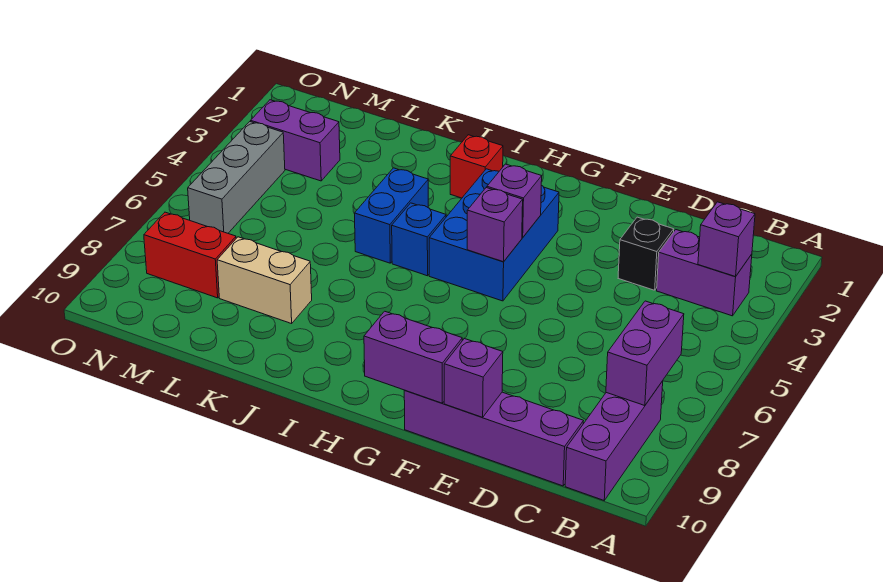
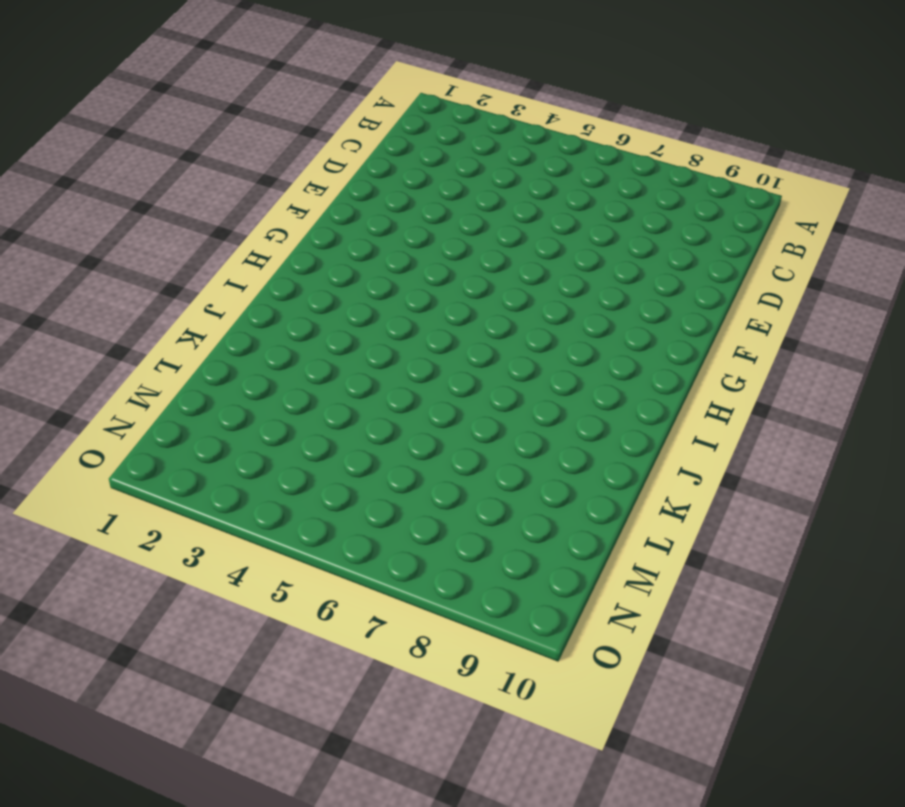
none -> purple brick B3:C3 level 1
none -> purple brick B8:B10 level 1
none -> purple brick C10:F10 level 1

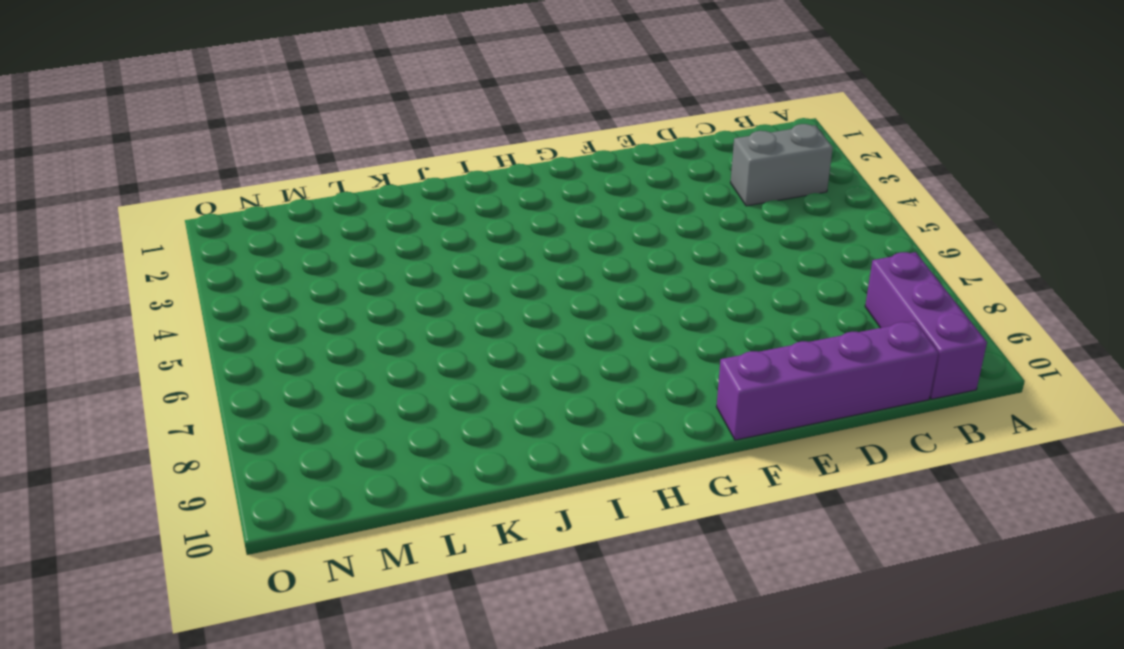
grey brick B3:C3 level 1 -> purple brick B3:C3 level 1
none -> black brick D3 level 1
none -> blue brick G3:H5 level 1
none -> red brick I2 level 1

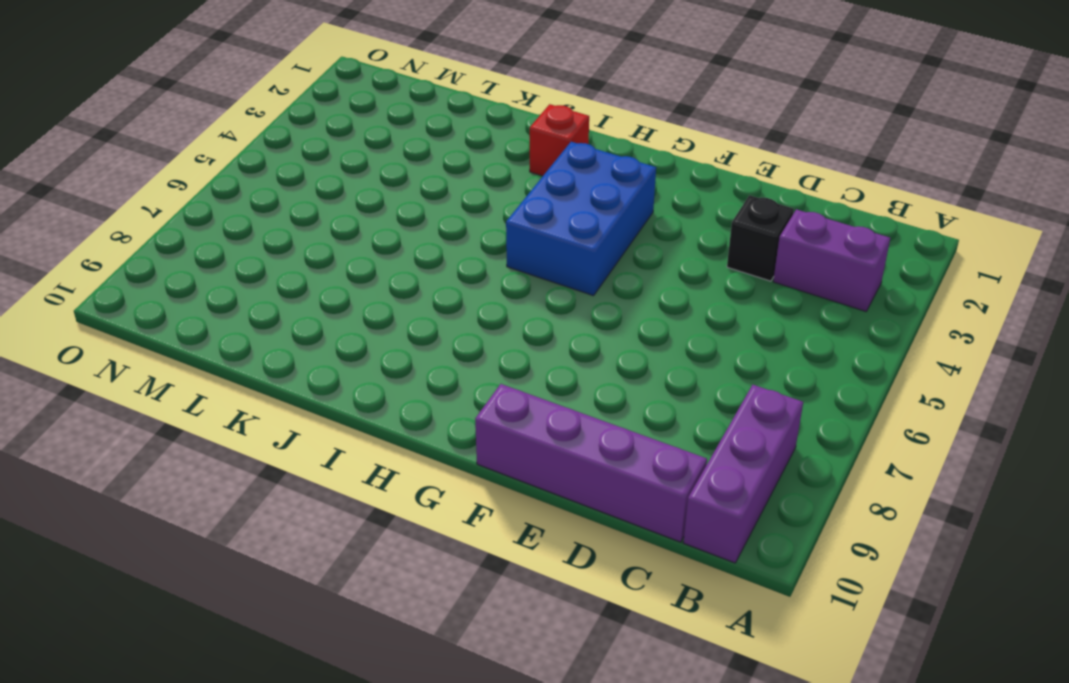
none -> blue brick I5 level 1
none -> blue brick J4:J5 level 1
none -> tan brick K8:L8 level 1

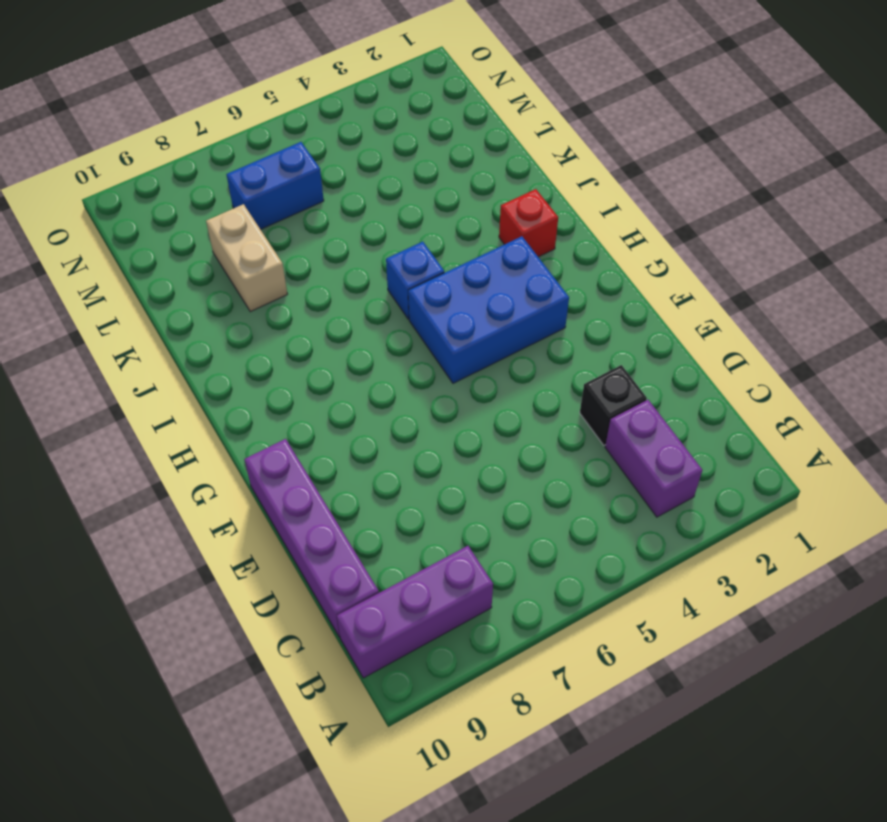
blue brick M6:M7 level 1 -> blue brick J4:J5 level 1
none -> purple brick M3:N3 level 1
none -> red brick M8:N8 level 1
none -> grey brick N4:N6 level 1

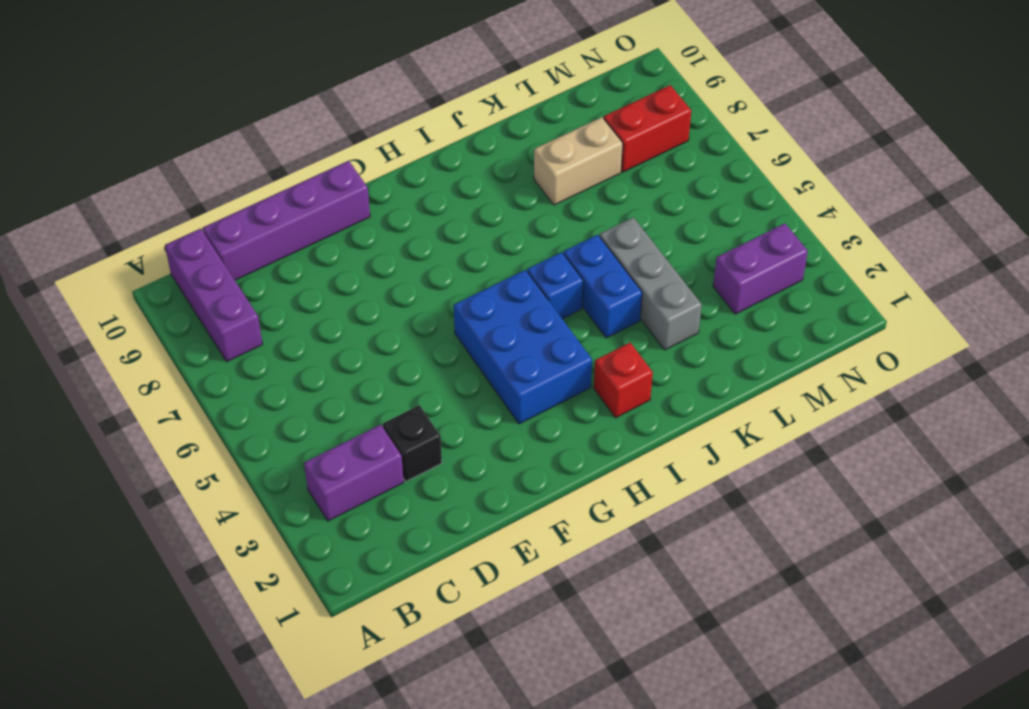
grey brick K3:K5 level 1 -> grey brick N4:N6 level 1
none -> purple brick B3 level 2
none -> purple brick B7:B8 level 2
none -> purple brick E10 level 2

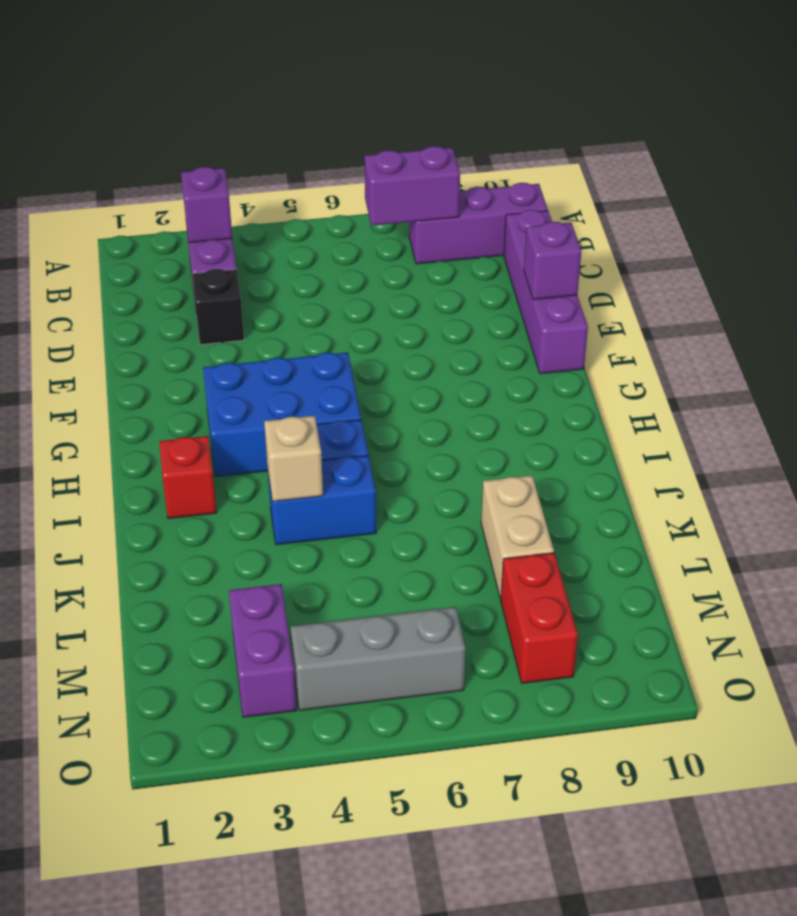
tan brick J4 level 2 -> none
none -> purple brick F10:G10 level 2
none -> purple brick G4 level 2
none -> purple brick G5 level 2

